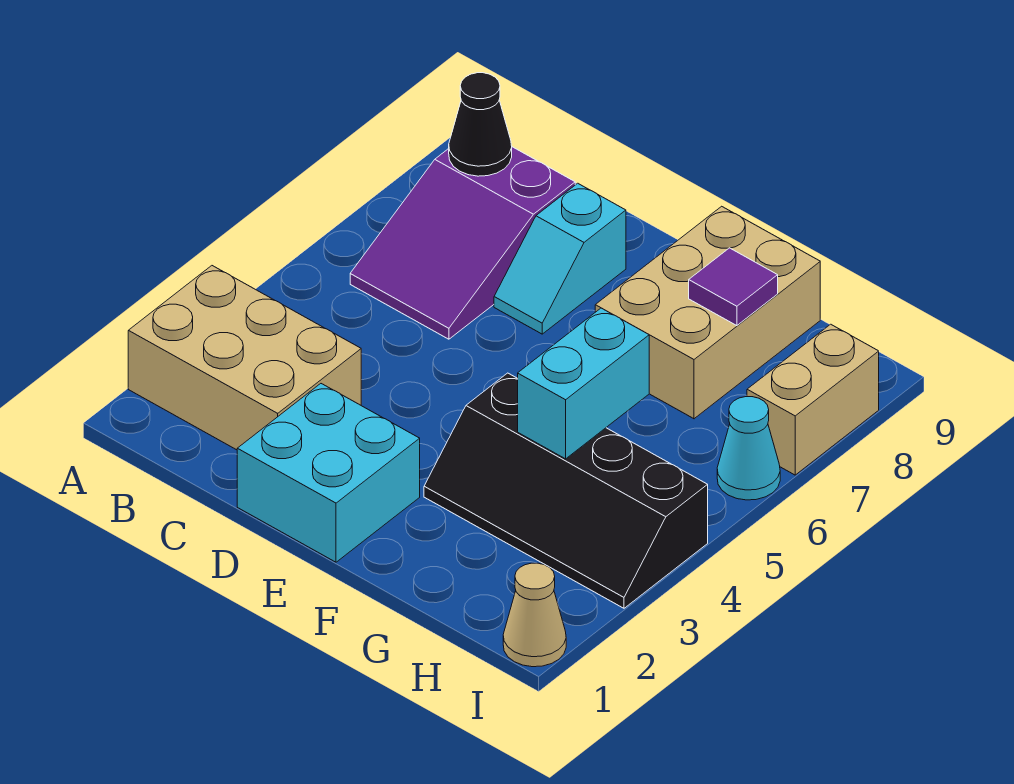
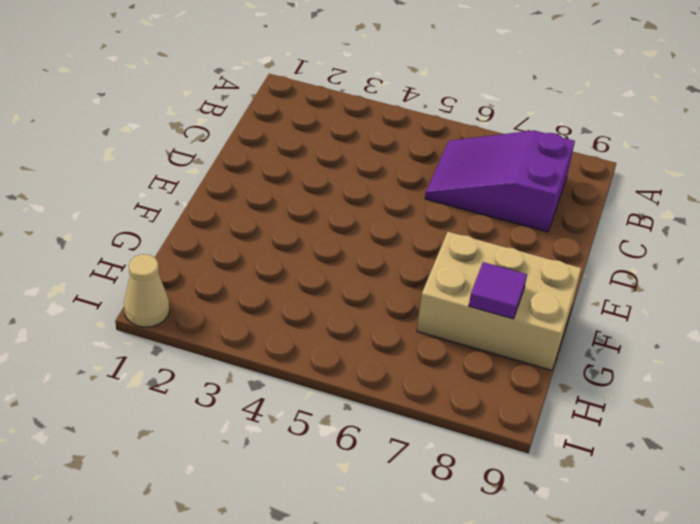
none -> tan brick A2:C3 level 1
none -> cyan brick D1:E2 level 1
none -> cyan slope D7:D8 level 1 top 8

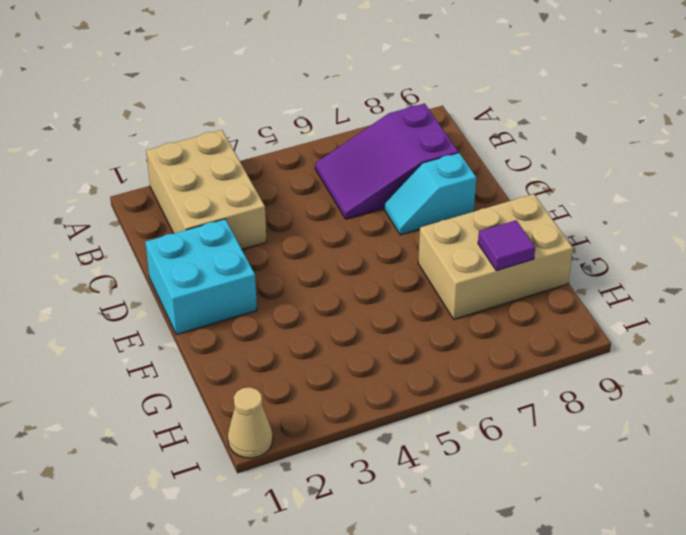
none -> black slope F3:I4 level 1 top 4
none -> cyan cone I6 level 1
none -> tan brick I7:I8 level 1

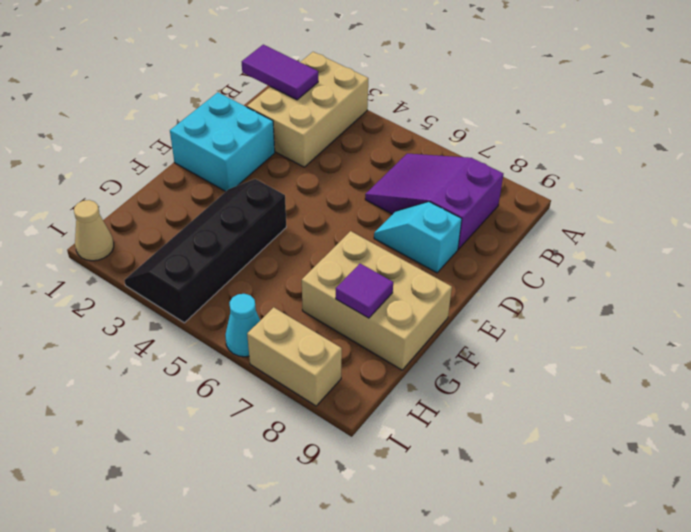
purple tile B1:B2 level 2 -> none
none -> black cone B8 level 2
none -> cyan brick G4:G5 level 2

